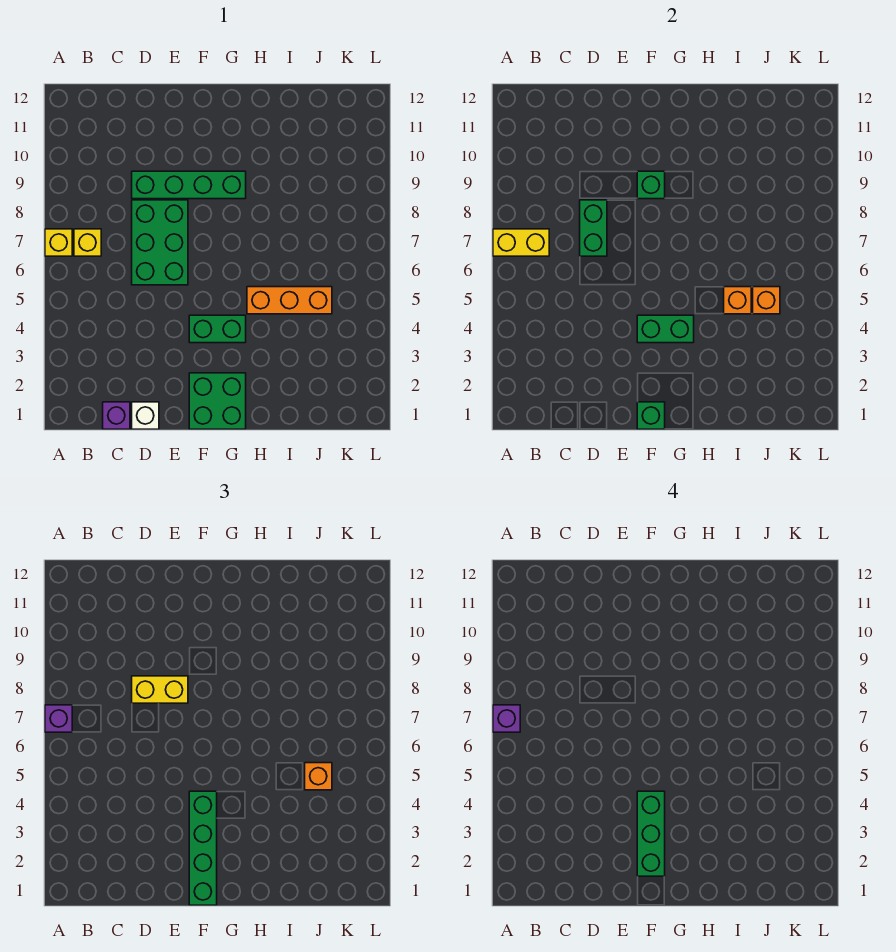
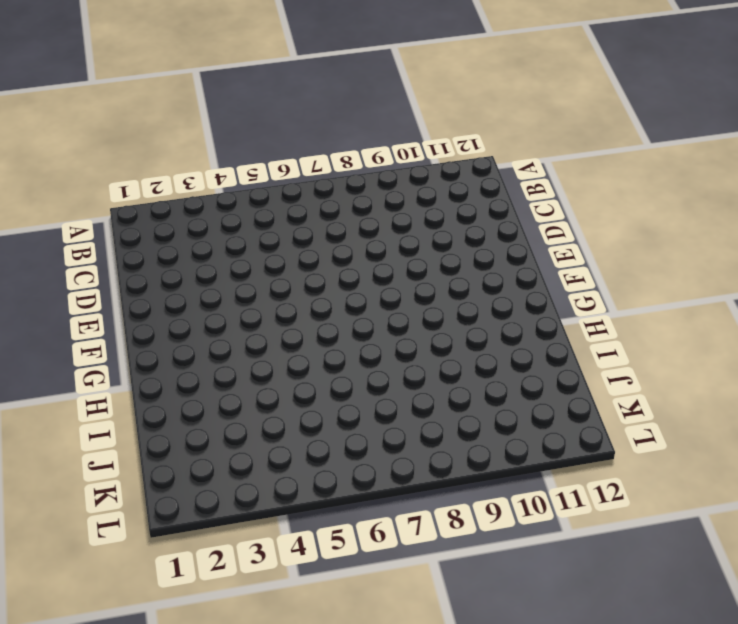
none -> yellow brick A7 level 1
none -> yellow brick B7 level 1
none -> purple brick C1 level 1

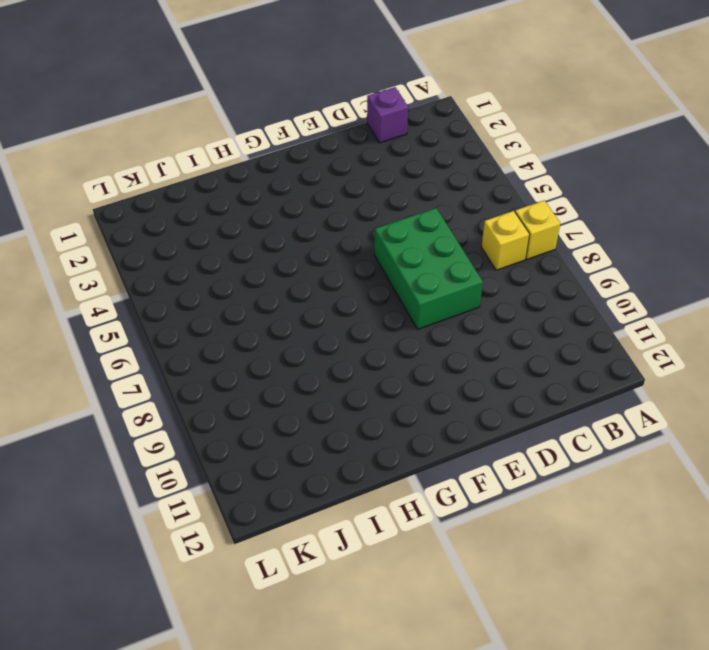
none -> white brick D1 level 1
none -> green brick D9:G9 level 1
none -> green brick F1:G2 level 1

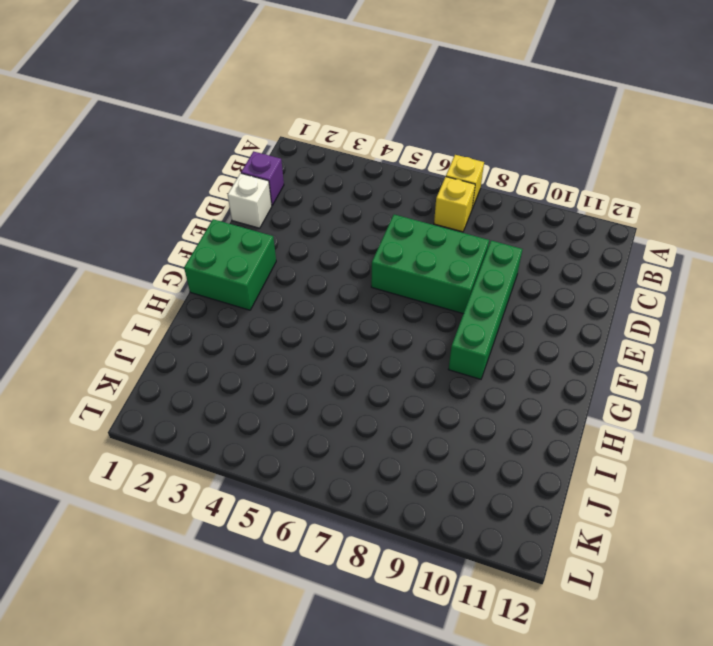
none -> green brick F4:G4 level 1
none -> orange brick H5:J5 level 1
none -> yellow brick A7:B7 level 2

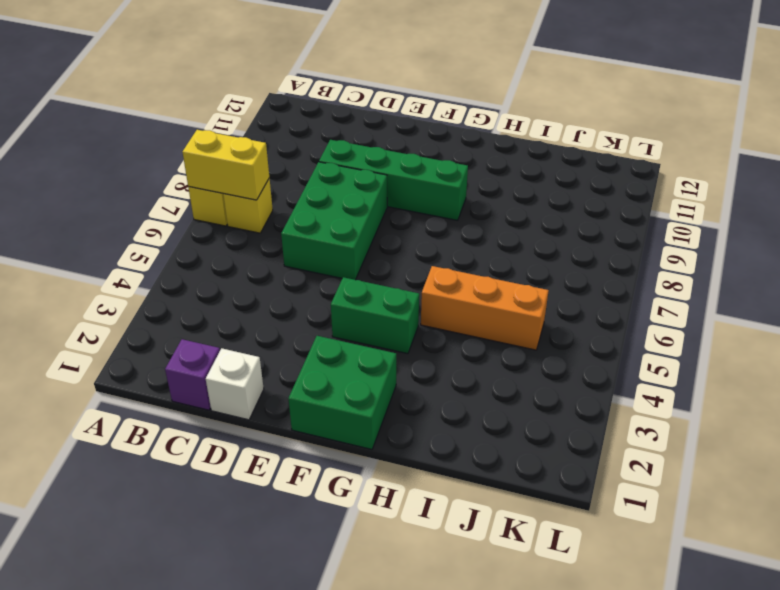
none -> green brick D7:D8 level 2
none -> green brick F1 level 2
none -> green brick F4:G4 level 2

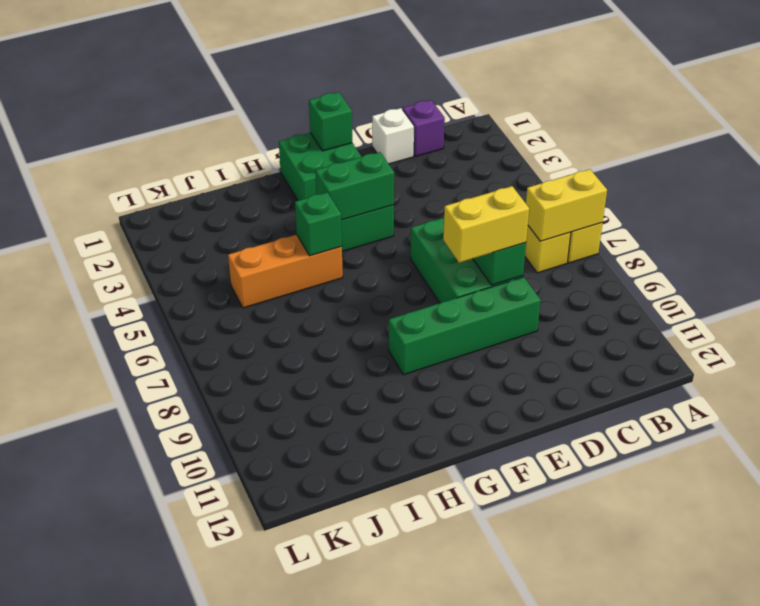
green brick H5 level 2 -> green brick F9 level 2
none -> orange brick I5 level 2
none -> orange brick J5 level 2
none -> purple brick A7 level 3

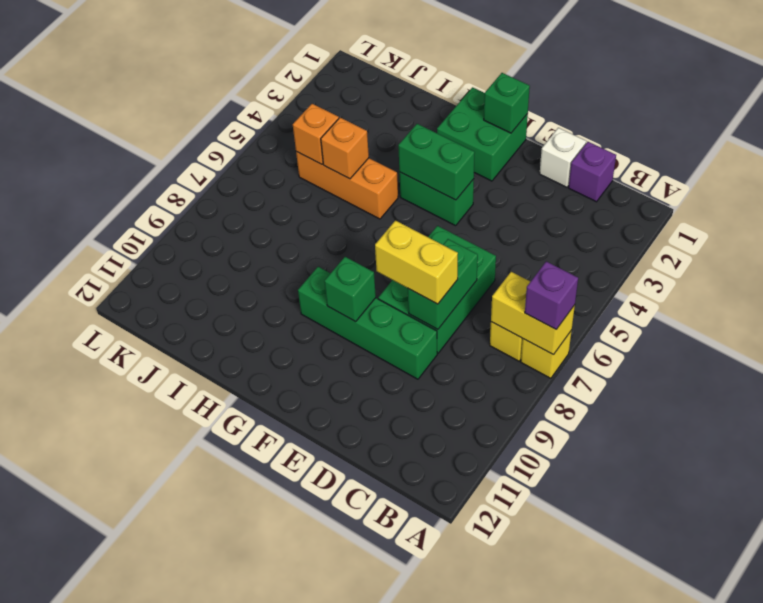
none -> green brick F1:F4 level 3
none -> orange brick J5 level 3
none -> purple brick A7 level 4

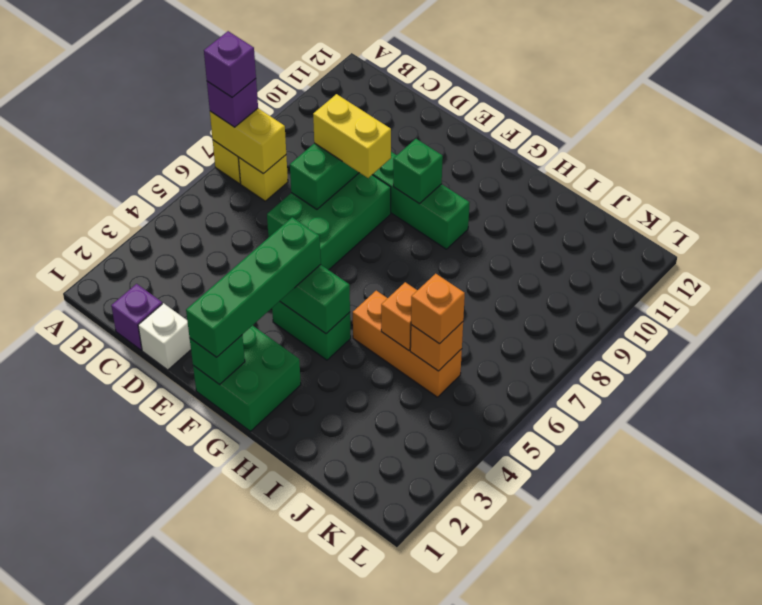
none -> green brick F2:F4 level 4

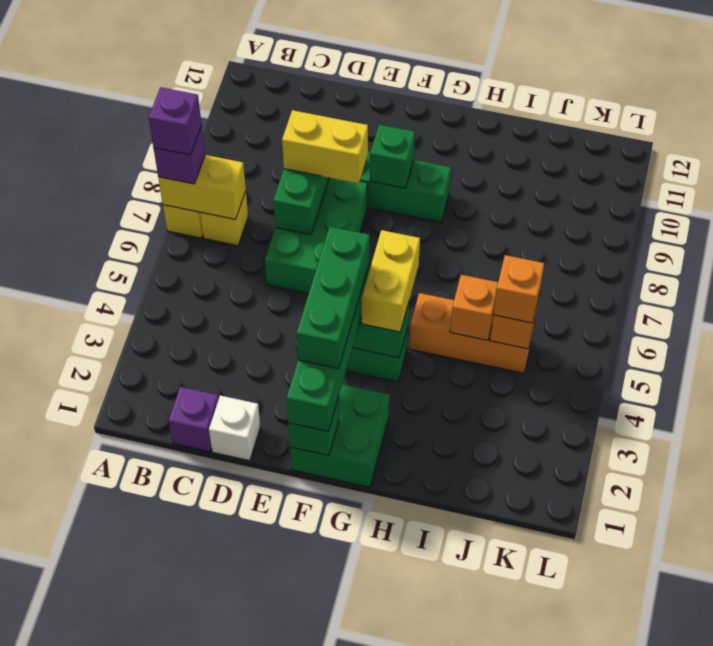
yellow brick G4:G5 level 3 -> none

